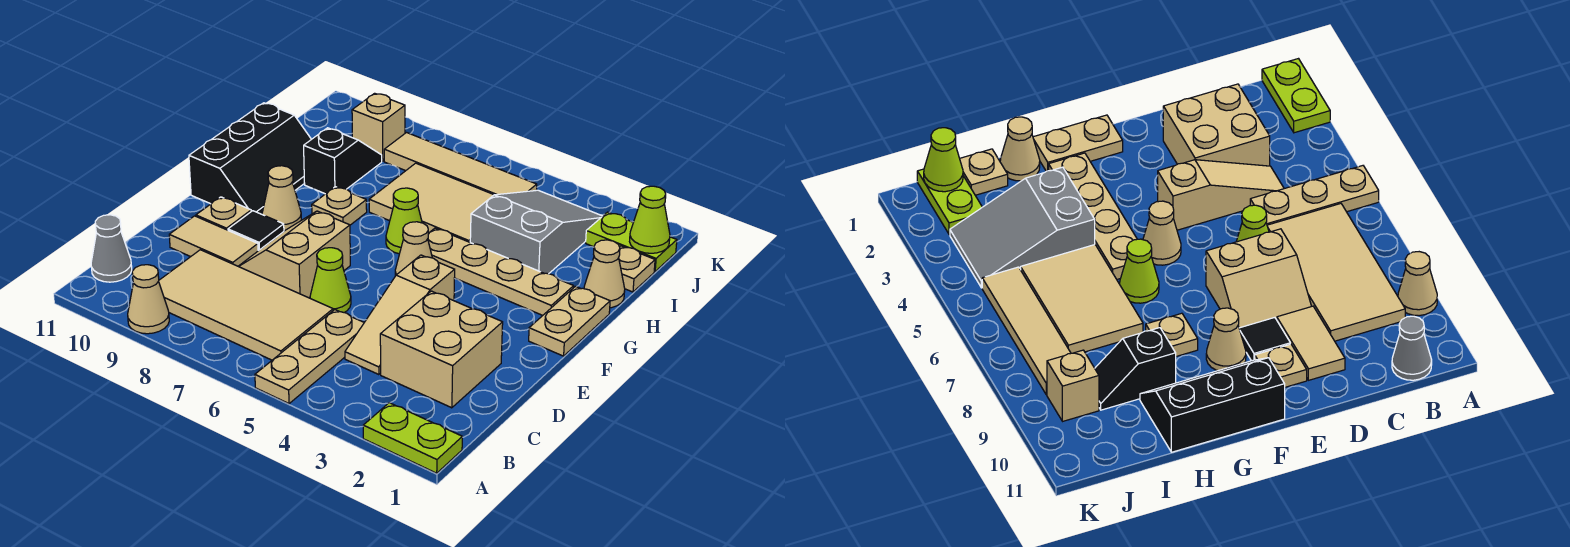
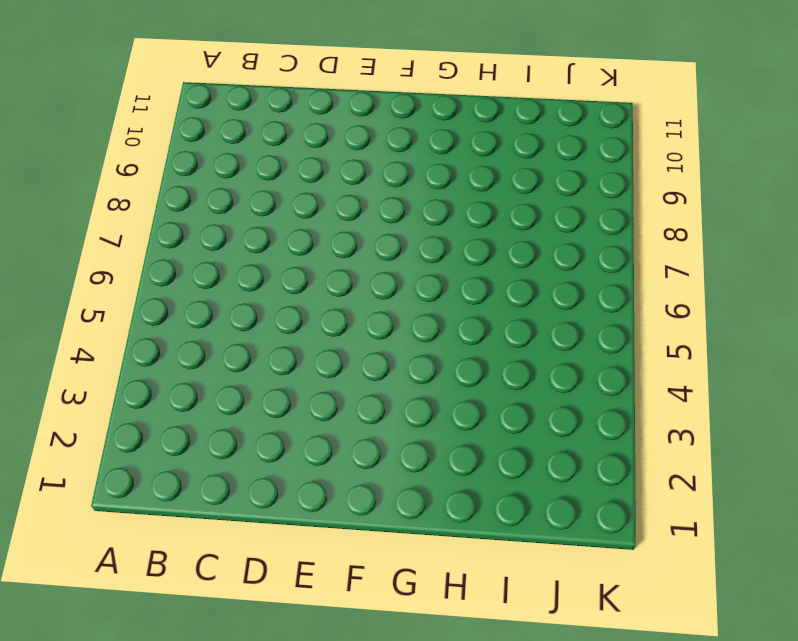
none -> lime plate A1:A2 level 1
none -> tan plate A5:C5 level 1
none -> tan cone A9 level 1

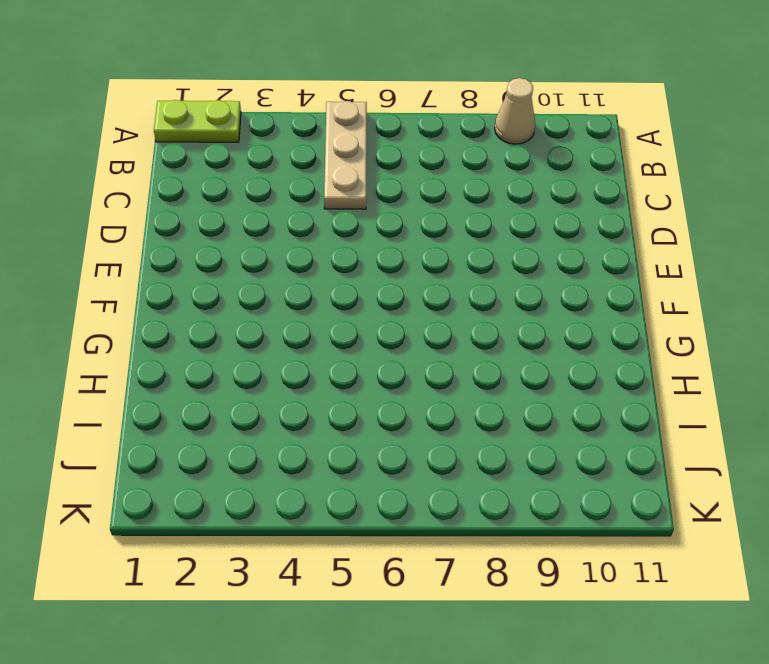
none -> tan tile B6:C9 level 1
none -> grey cone B11 level 1
none -> tan brick C2:D3 level 1

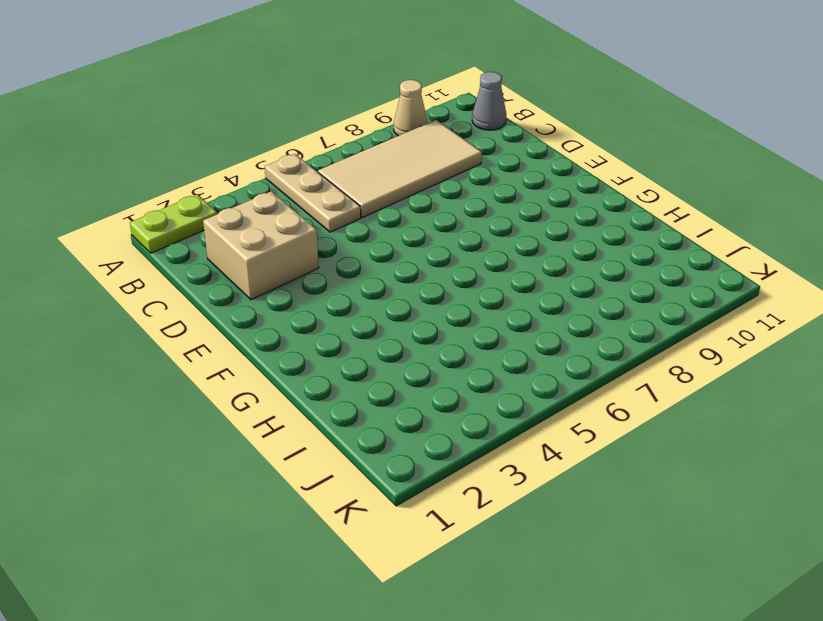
none -> tan slope C4:E4 level 1 top E
none -> lime cone D6 level 1
none -> tan slope D7:E8 level 1 top 7

